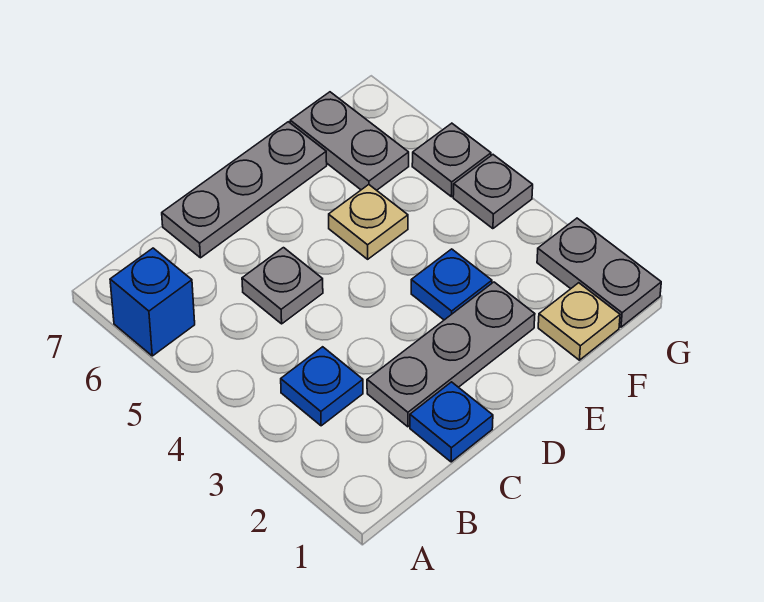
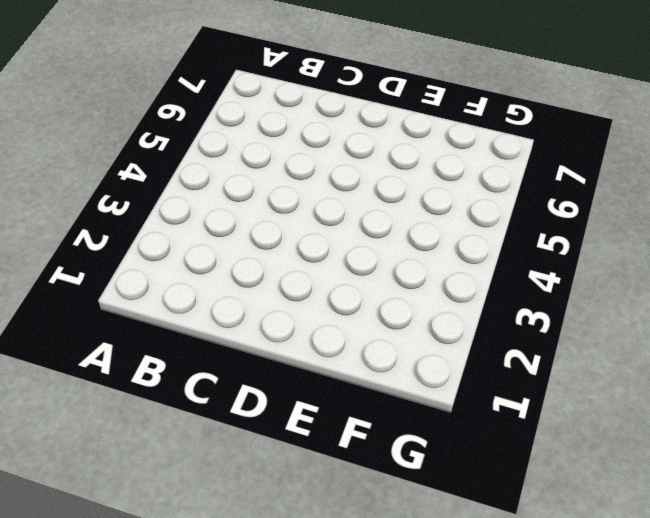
none -> blue brick A6 level 1
none -> blue plate B3 level 1
none -> blue plate C1 level 1

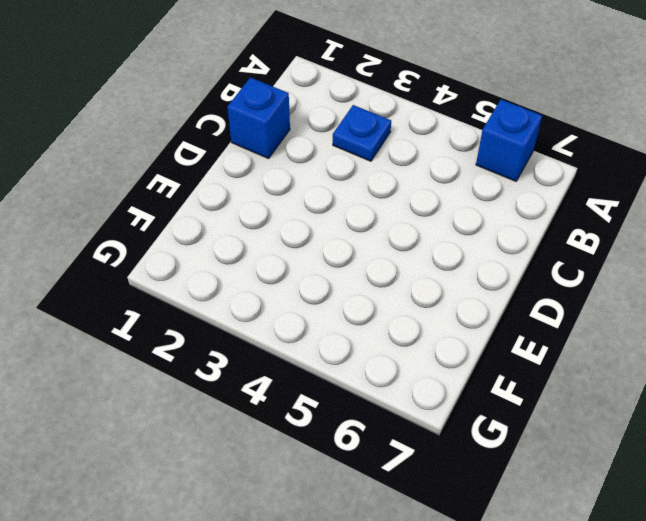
blue brick C1 level 1 -> blue plate C1 level 1
none -> grey plate C2:E2 level 1
none -> grey plate C5 level 1
none -> grey plate C7:E7 level 1

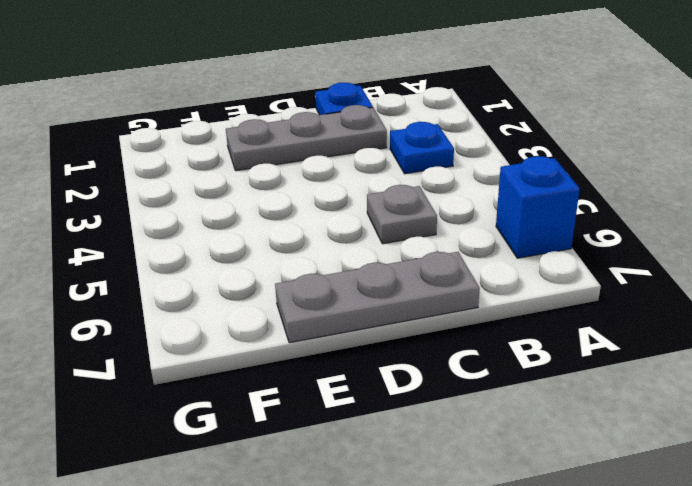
none -> blue plate E3 level 1
none -> tan plate E5 level 1
none -> tan plate F1 level 1

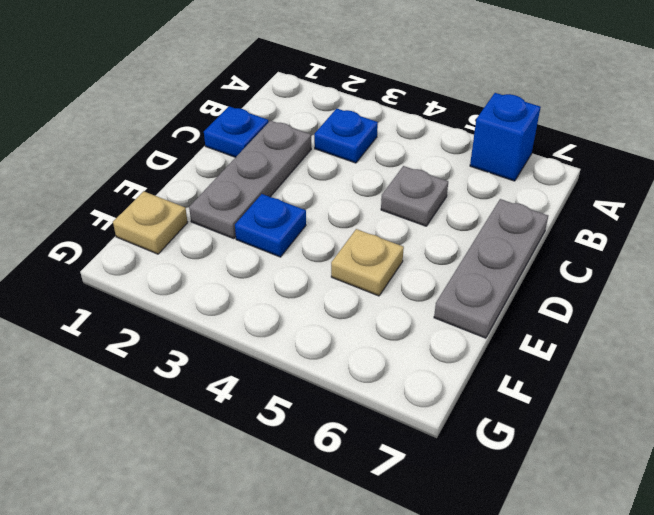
none -> grey plate F6:F7 level 1
none -> grey plate G1:G2 level 1
none -> grey plate G4 level 1

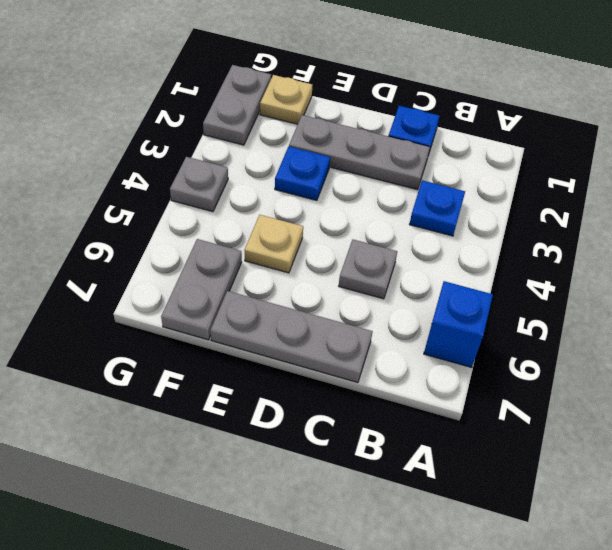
none -> grey plate G5 level 1

